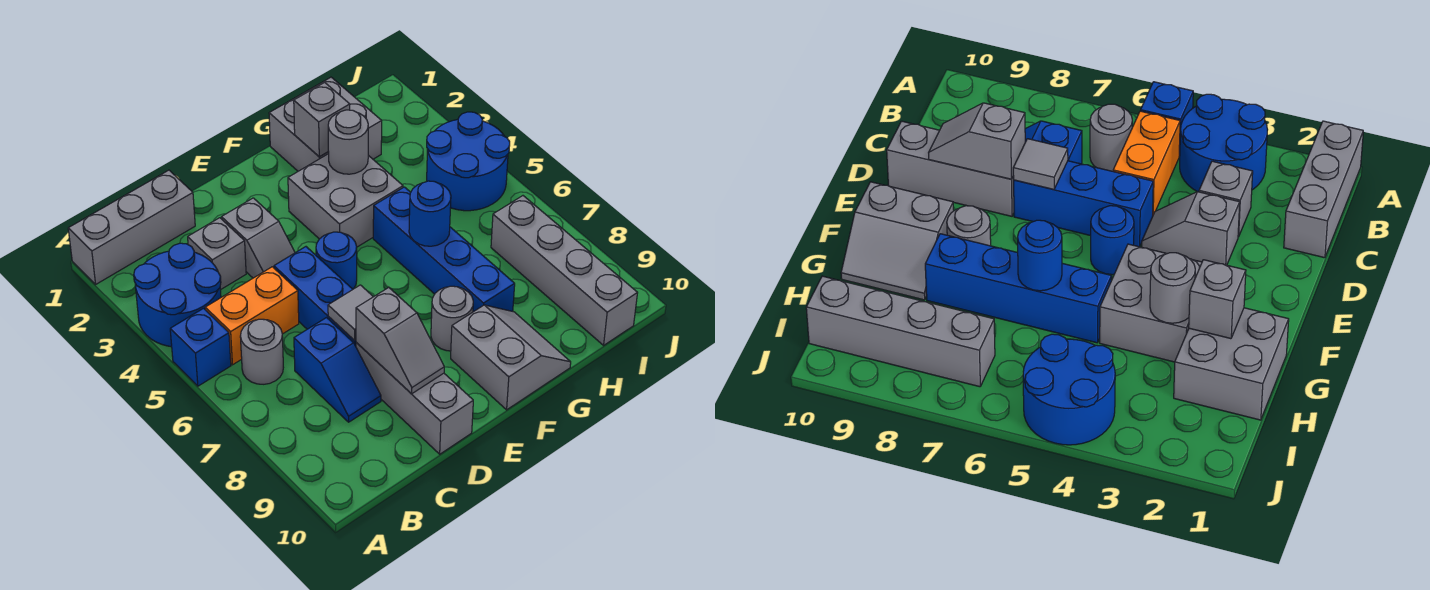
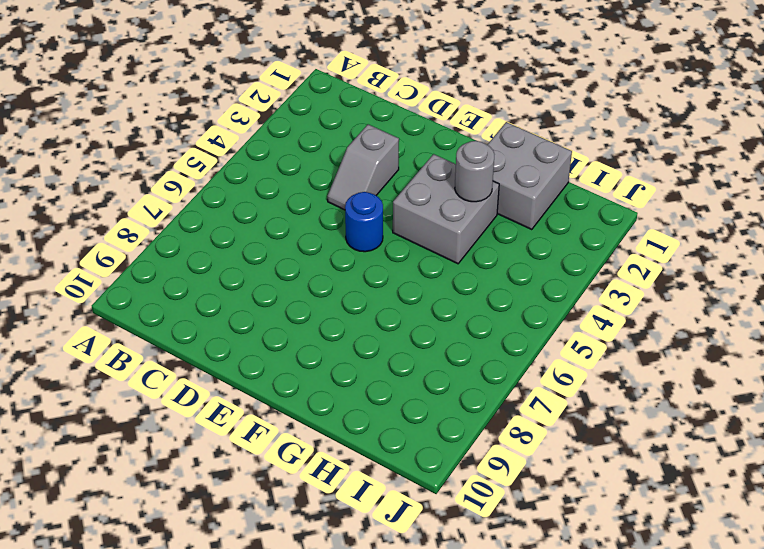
none -> grey brick A1:C1 level 1
none -> blue round brick A3:B4 level 1
none -> blue brick A5 level 1

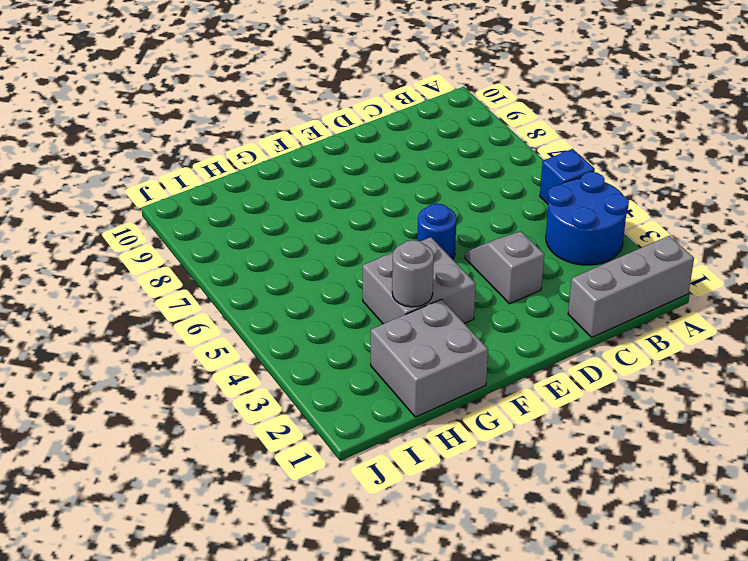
none -> orange brick B5:C5 level 1
none -> grey round brick B6 level 1
none -> grey brick C3 level 1

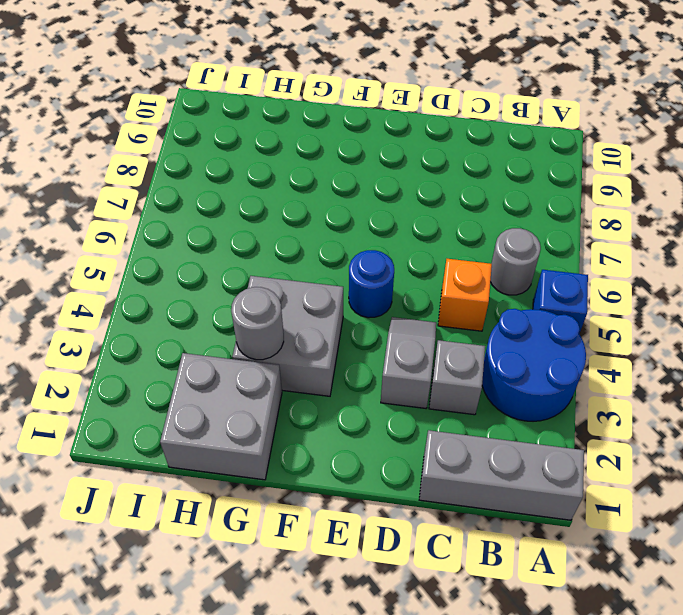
orange brick C5 level 1 -> orange brick B5:C5 level 1
none -> blue slope C7:C8 level 1 top 7
none -> blue brick D5:D7 level 1
none -> grey brick D8:D10 level 1

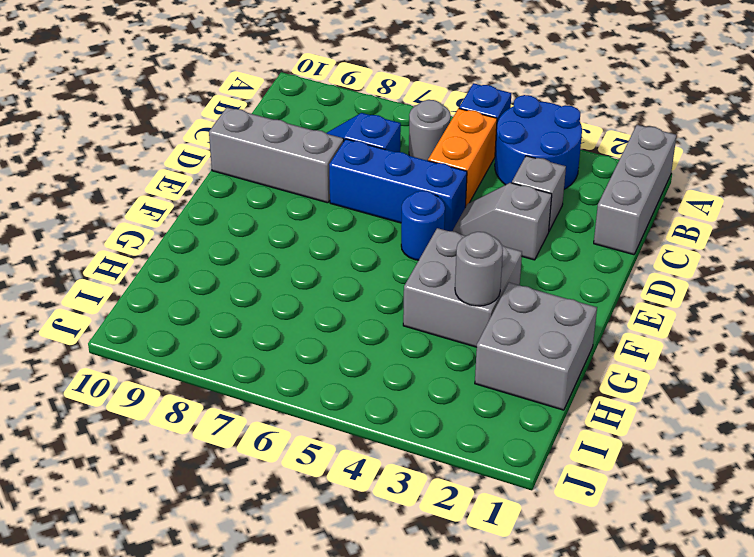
none -> grey round brick F8 level 1
none -> grey slope F9:G10 level 1 top F
none -> blue brick G5:G8 level 1

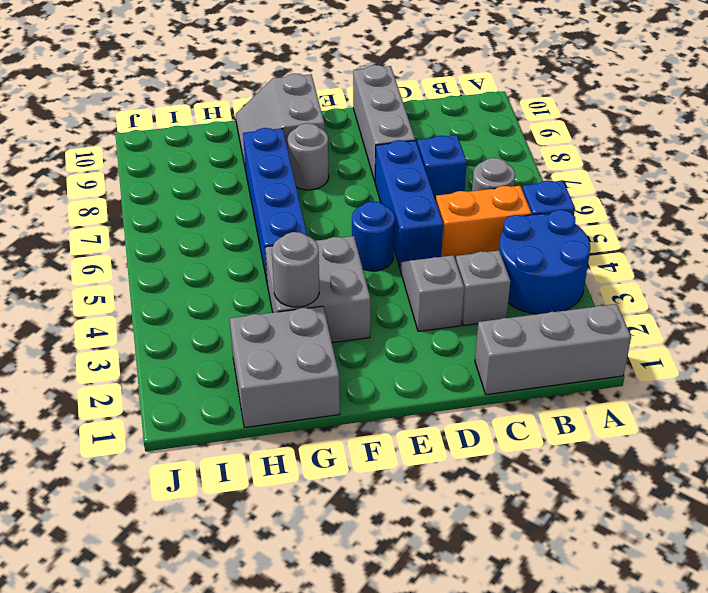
none -> blue round brick I4:J5 level 1
none -> grey brick I7:I10 level 1
none -> grey tile D7 level 2

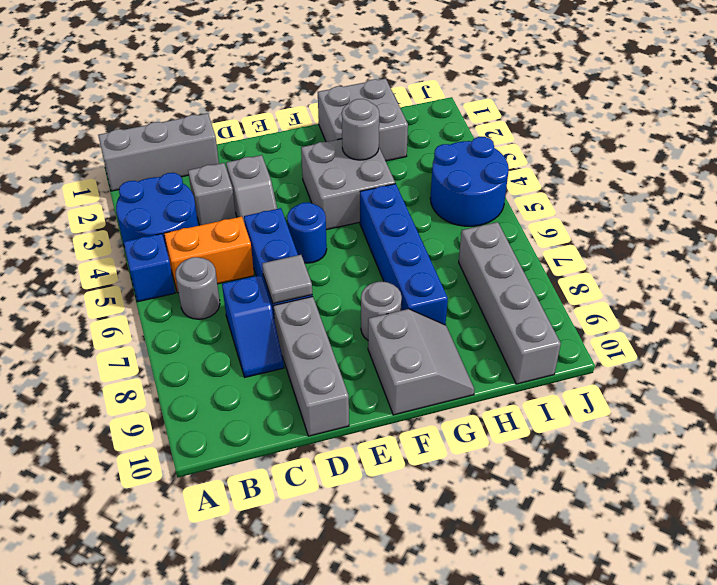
none -> grey slope D8:D9 level 2 top 8
none -> grey brick G2 level 2
none -> blue round brick G6 level 2

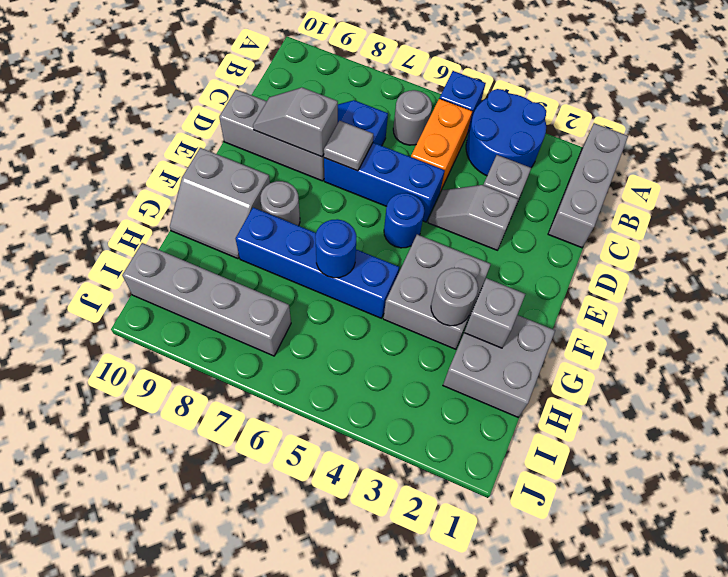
none -> blue round brick I4:J5 level 1

